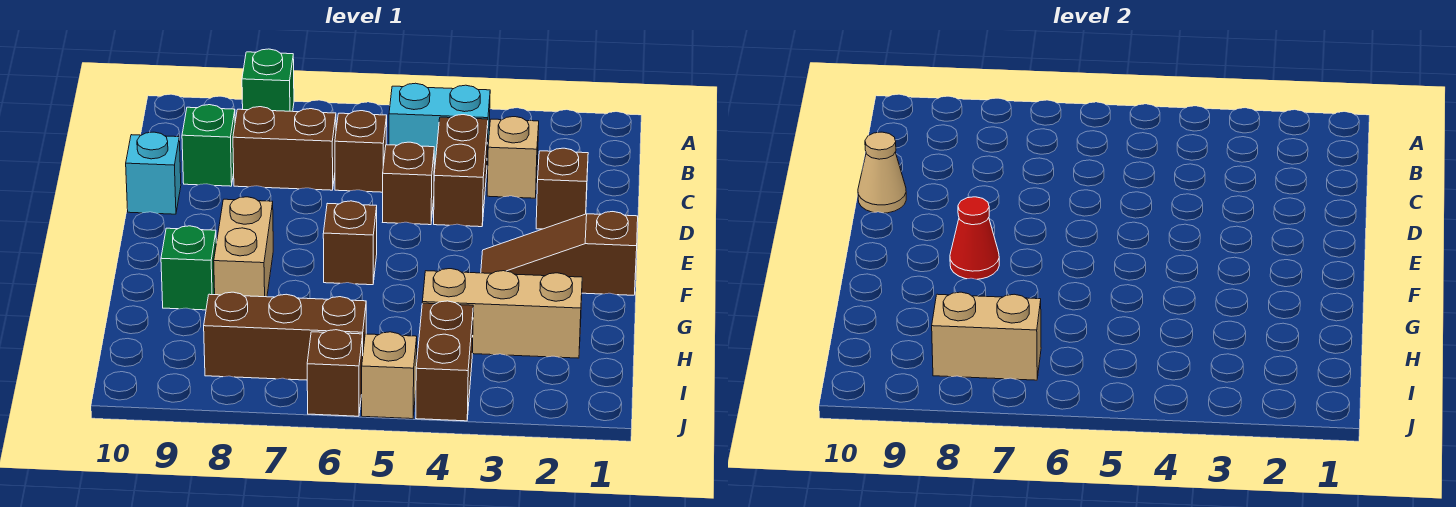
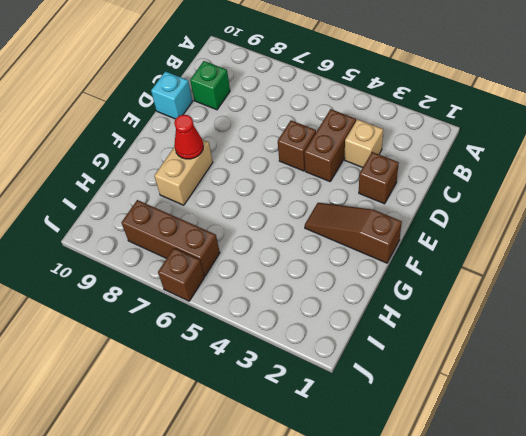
none -> green brick A8 level 1
none -> cyan brick B4:B5 level 1
none -> brown brick C6 level 1

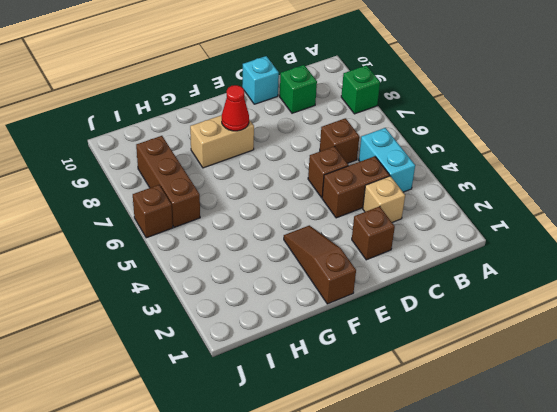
none -> brown brick C7:C8 level 1
none -> brown brick F6 level 1
none -> green brick G9 level 1

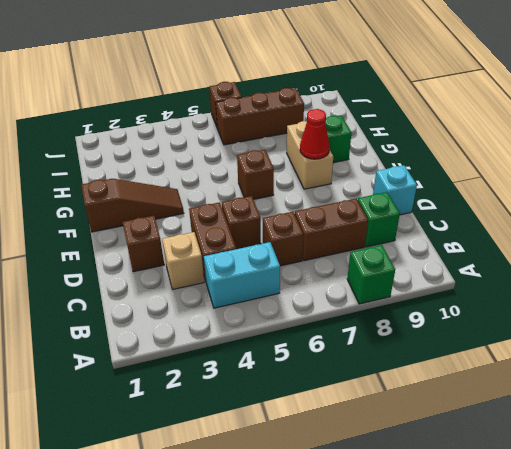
none -> tan brick H2:H4 level 1
none -> brown brick I4:J4 level 1
none -> tan brick J5 level 1

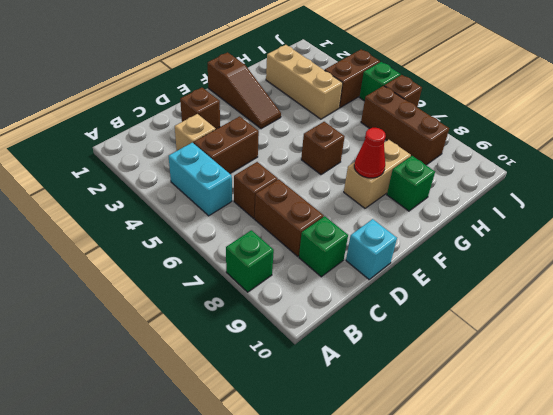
green brick J5 level 1 -> tan brick J5 level 1
none -> brown brick D5 level 1
none -> tan cone D10 level 2
none -> tan brick I7:I8 level 2

